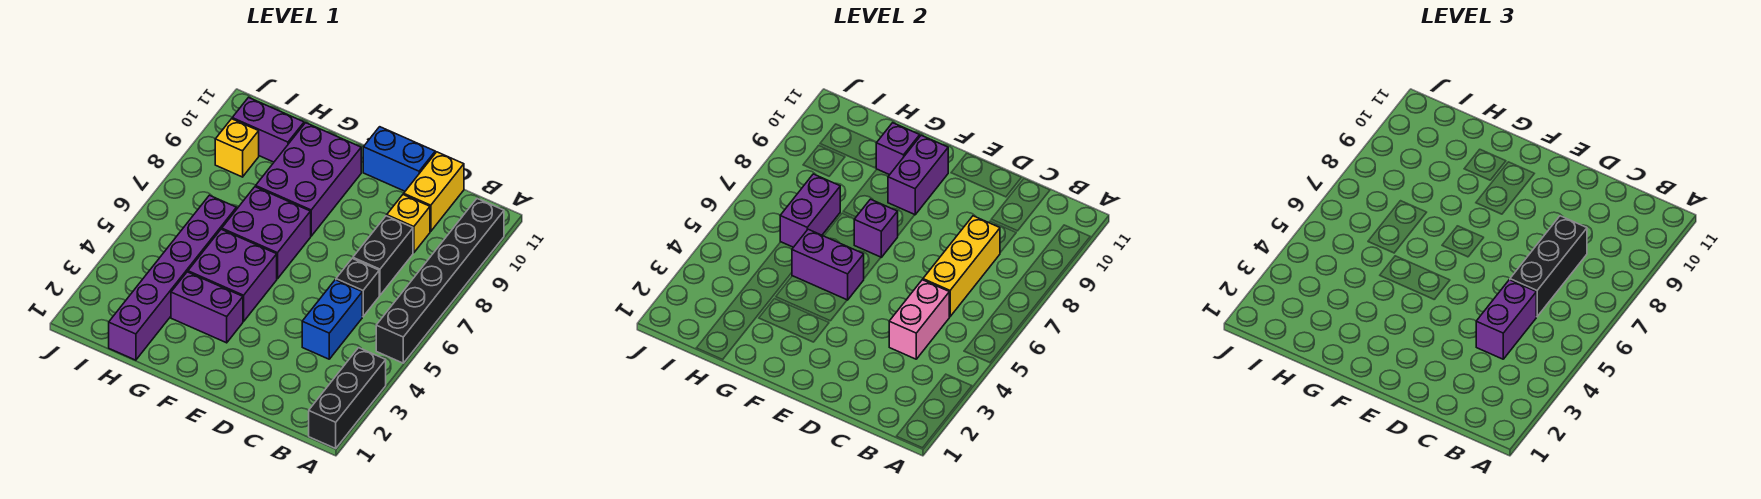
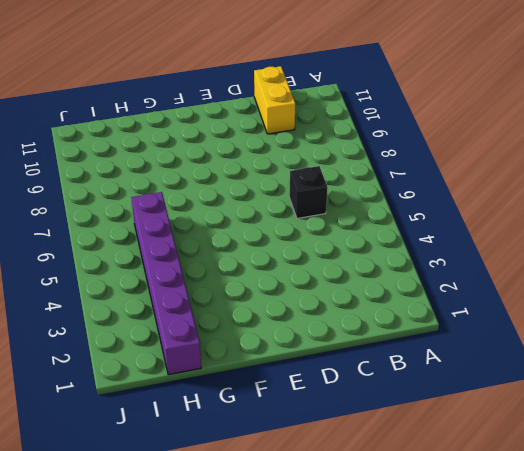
none -> black brick A1:A3 level 1
none -> black brick A5:A10 level 1
none -> blue brick C4:C5 level 1

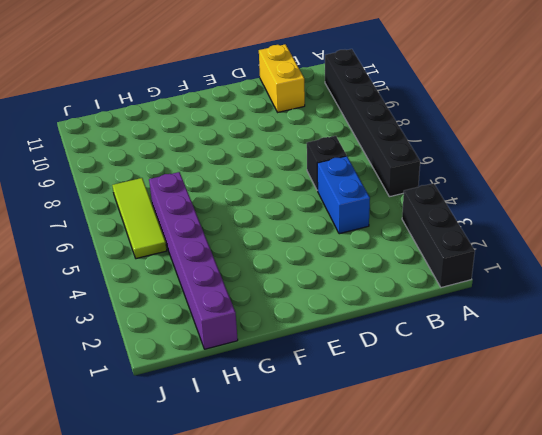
lime tile I5:I7 level 1 -> none
none -> black brick C7:C8 level 1
none -> yellow brick C9 level 1
none -> blue brick D11:E11 level 1

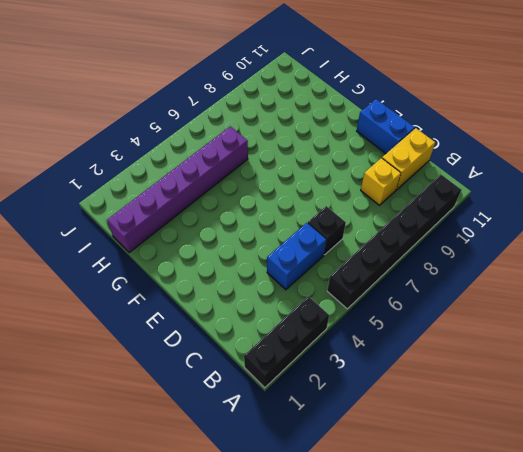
none -> black brick C7:C8 level 1
none -> purple brick F3:G3 level 1
none -> purple brick F4:G5 level 1

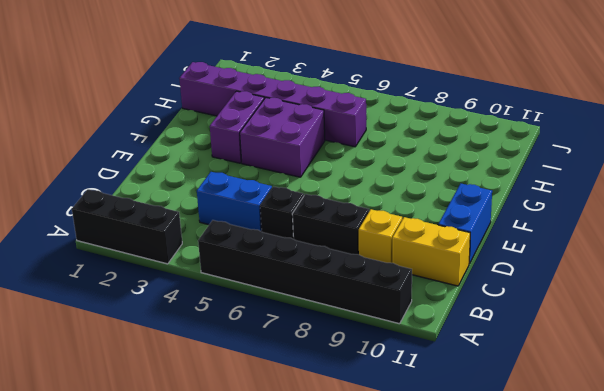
none -> purple brick F6:G7 level 1
none -> purple brick F8:G10 level 1
none -> purple brick H10:I10 level 1

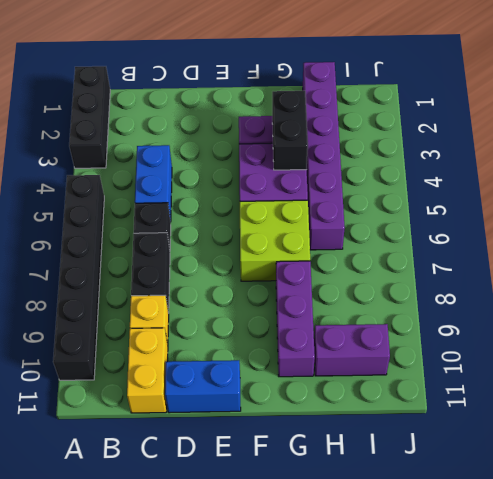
lime brick F6:G7 level 1 -> purple brick F6:G7 level 1
black brick G3:G4 level 2 -> none
purple brick G8:G10 level 1 -> purple brick F8:G10 level 1
none -> yellow brick I9 level 1
none -> pink brick C4:C5 level 2
none -> yellow brick C6:C8 level 2

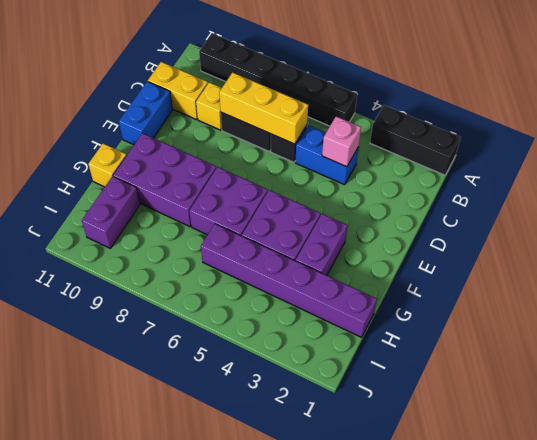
pink brick C4 level 2 -> pink brick C4:C5 level 2
yellow brick G11 level 1 -> yellow brick I9 level 1
none -> purple brick F5:G5 level 2
none -> purple brick F7 level 2
none -> purple brick F9:F10 level 2

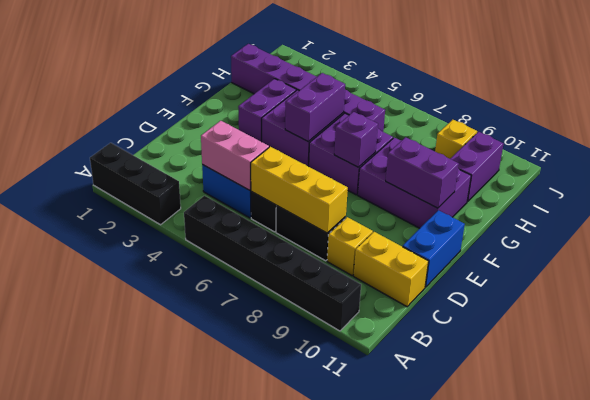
none -> purple brick G10 level 2
none -> purple brick H6:H7 level 2
none -> purple brick C4:C5 level 3

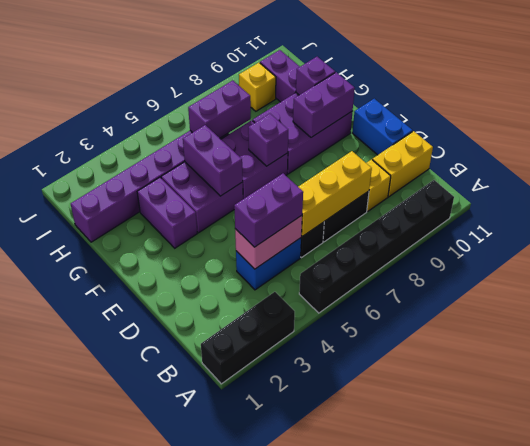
none -> black brick C6:C8 level 3

